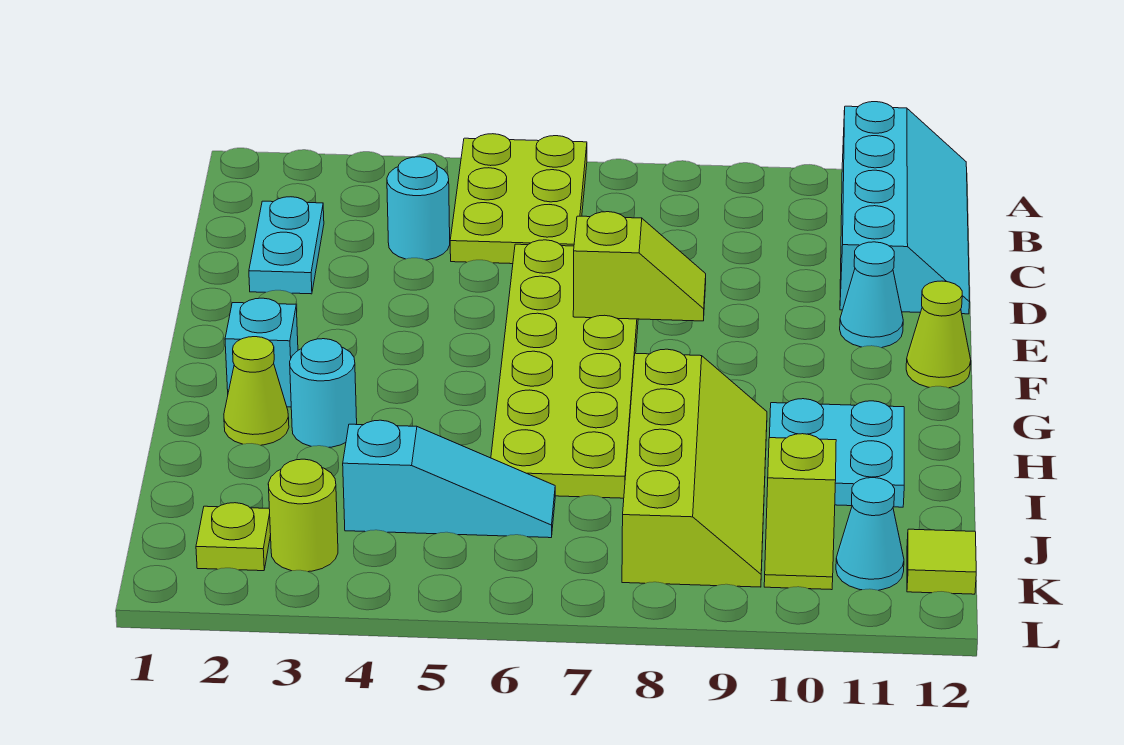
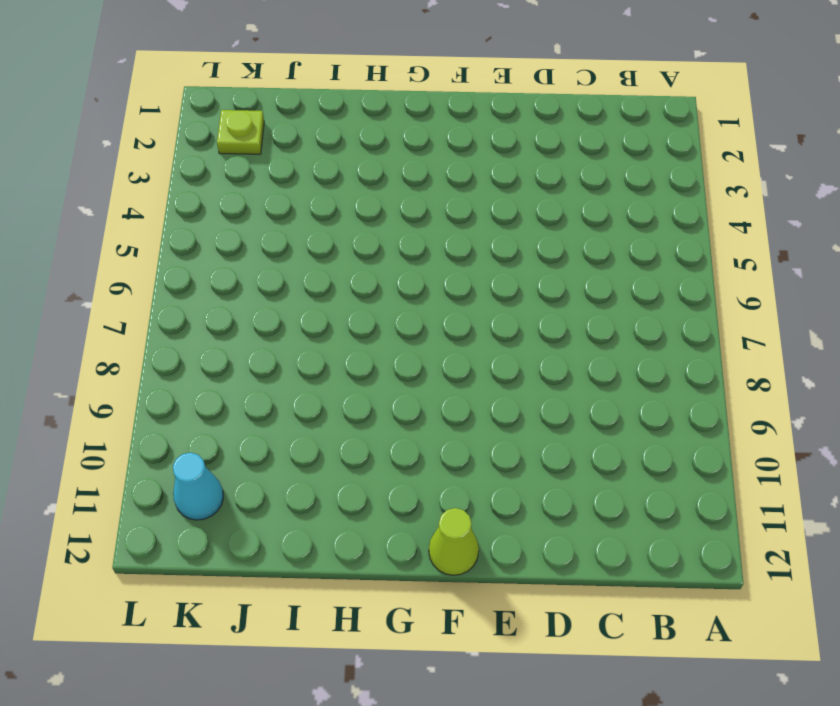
none -> lime plate A5:C6 level 1
none -> cyan slope A11:D12 level 1 top 11
none -> cyan plate C2:D2 level 1

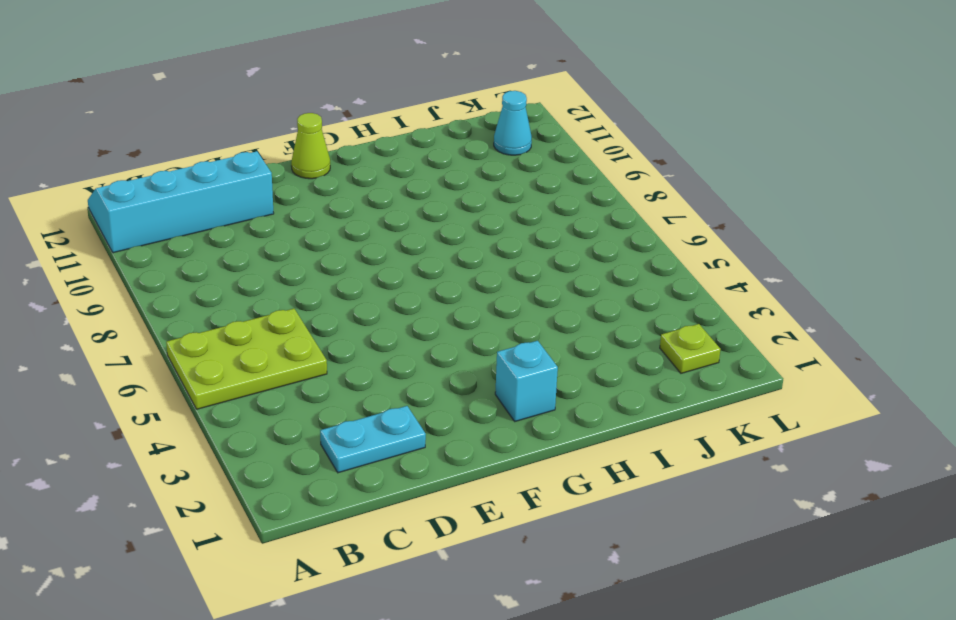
none -> cyan round brick C4 level 1
none -> lime plate D6:I7 level 1
none -> cyan cone E11 level 1

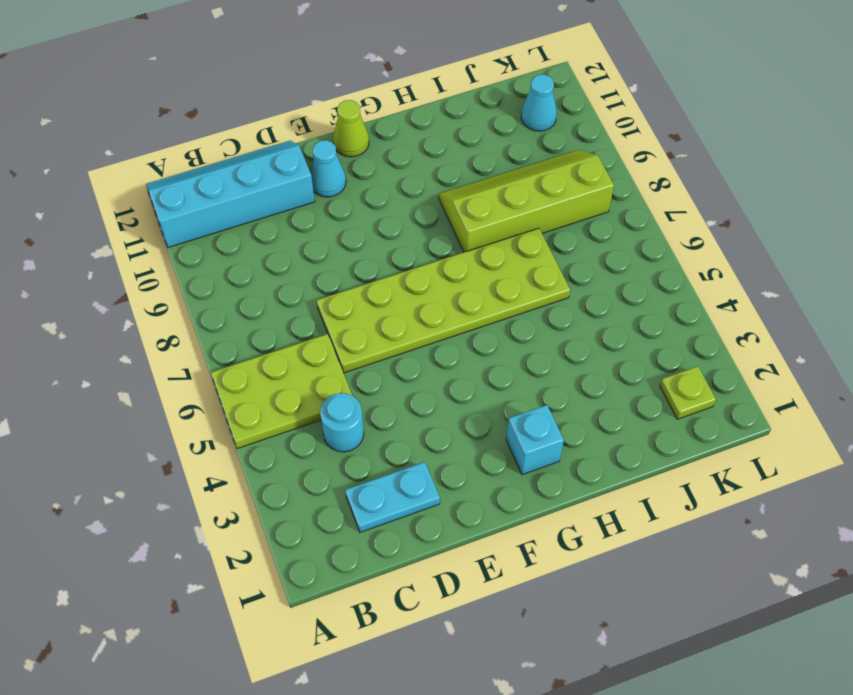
none -> lime cone H2 level 1
none -> cyan round brick H3 level 1
none -> cyan plate H10:I11 level 1

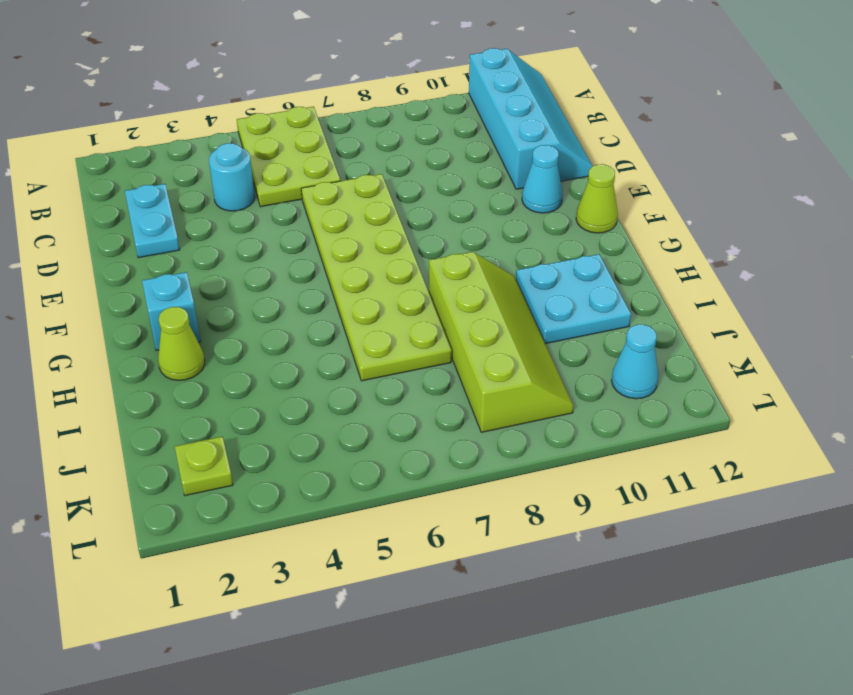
none -> cyan round brick H3 level 1
none -> cyan slope J4:J6 level 1 top 4
none -> lime slope J10:K10 level 1 top J

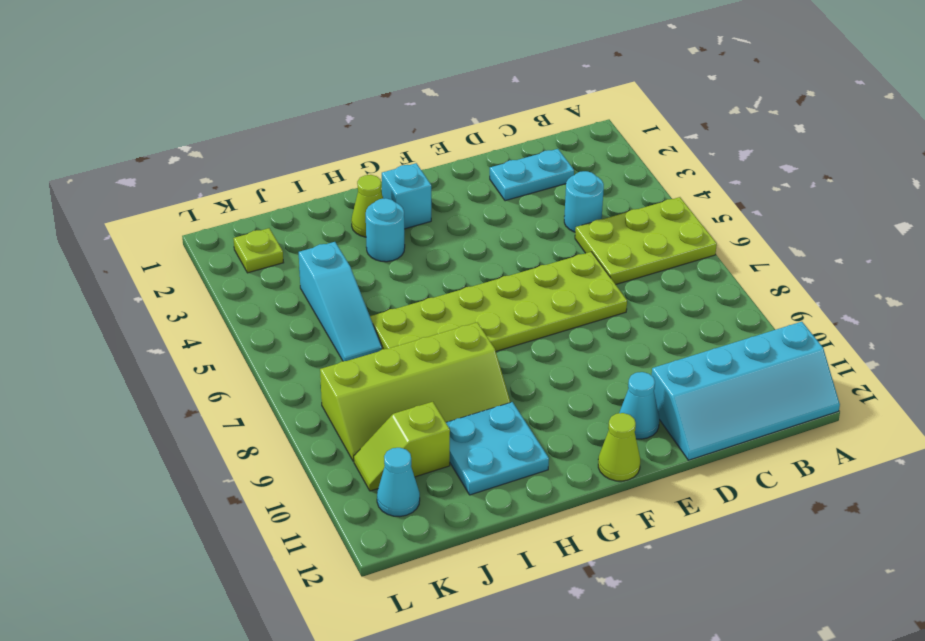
none -> lime round brick K3 level 1
none -> lime tile K12 level 1
none -> lime slope E7:E8 level 2 top 7

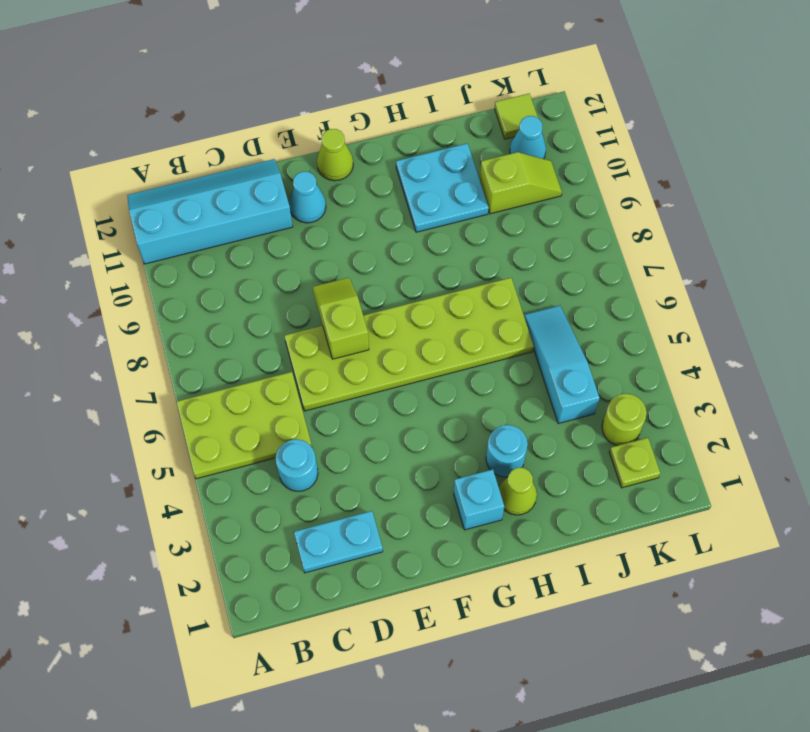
none -> lime slope H8:K9 level 1 top 8

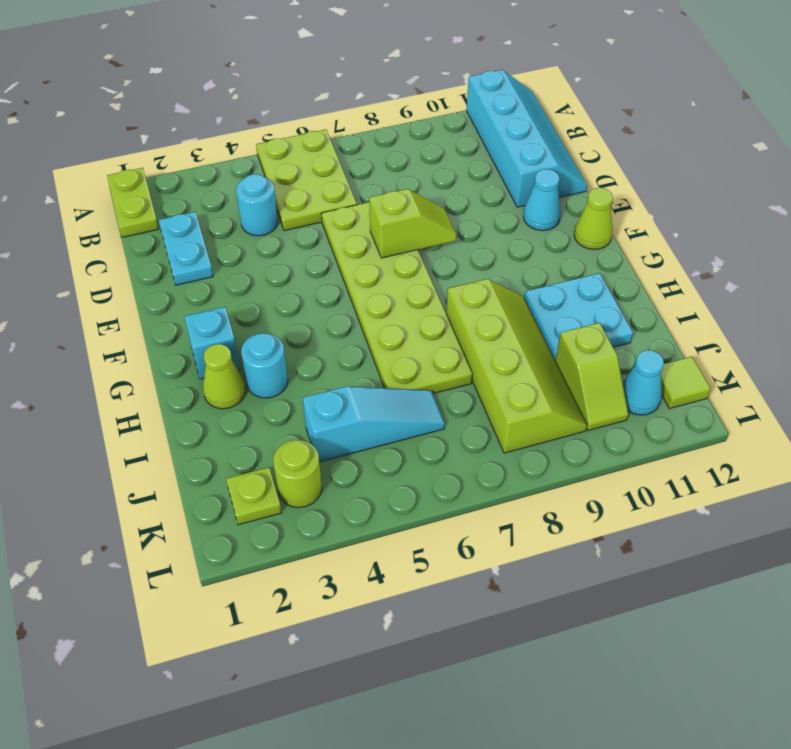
lime plate A1:B1 level 1 -> none

